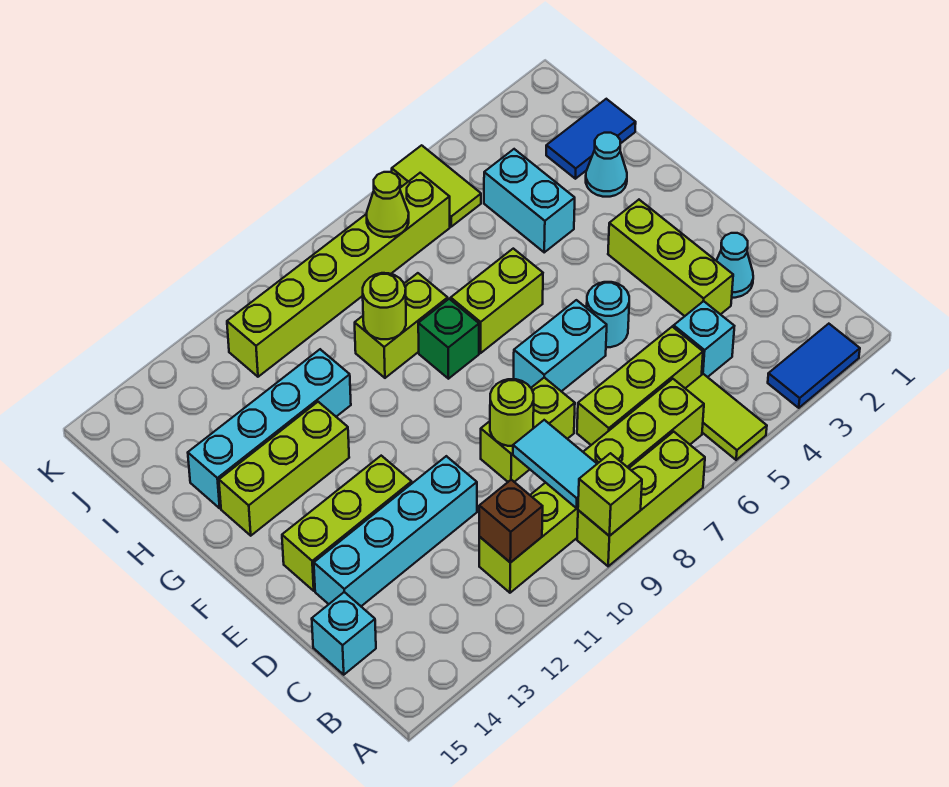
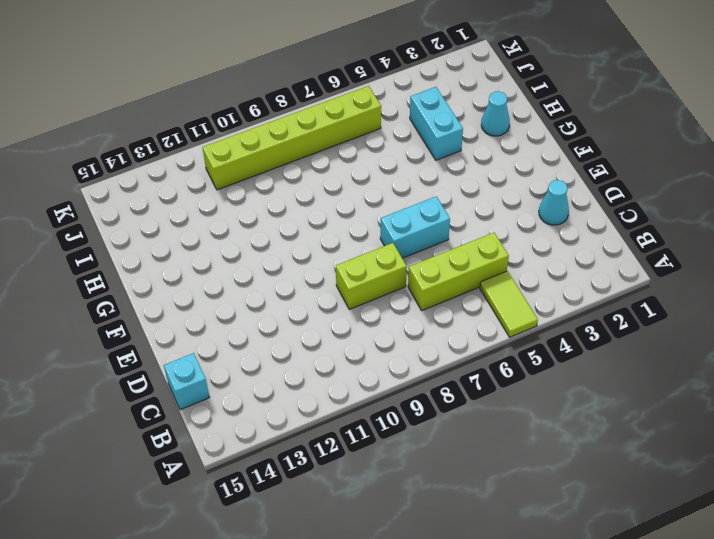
none -> blue tile A2:A3 level 1
none -> lime brick A7:A9 level 1
none -> lime brick B6:B11 level 1
none -> cyan brick C4 level 1

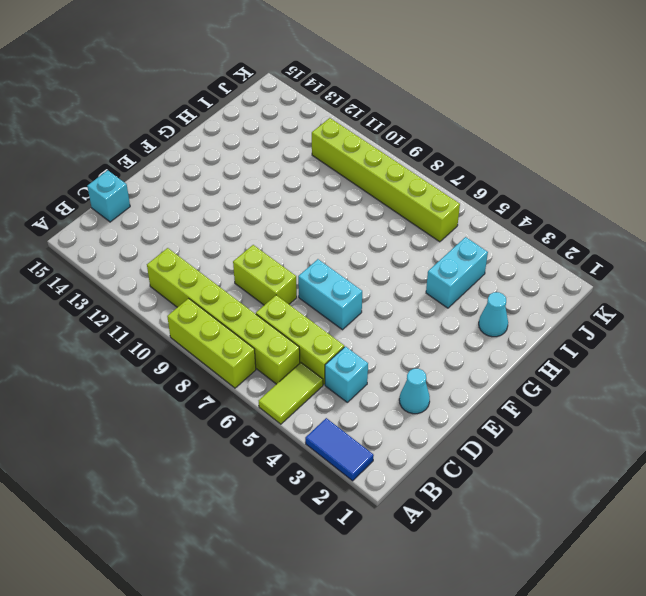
none -> lime brick D3:F3 level 1
none -> cyan brick D11:D14 level 1
none -> cyan round brick E5 level 1
none -> lime brick E12:E14 level 1

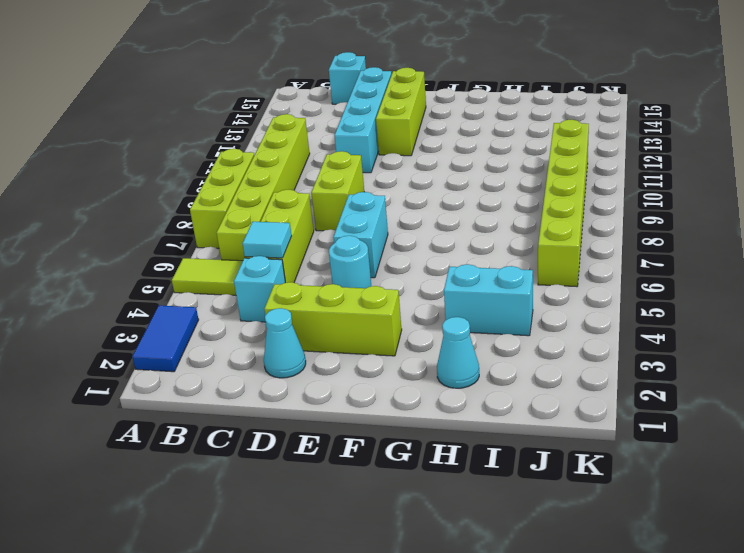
cyan tile C5 level 2 -> none
none -> lime brick G6:G7 level 1
none -> green brick G8 level 1
none -> lime brick G12:G14 level 1
none -> lime brick H8:H9 level 1

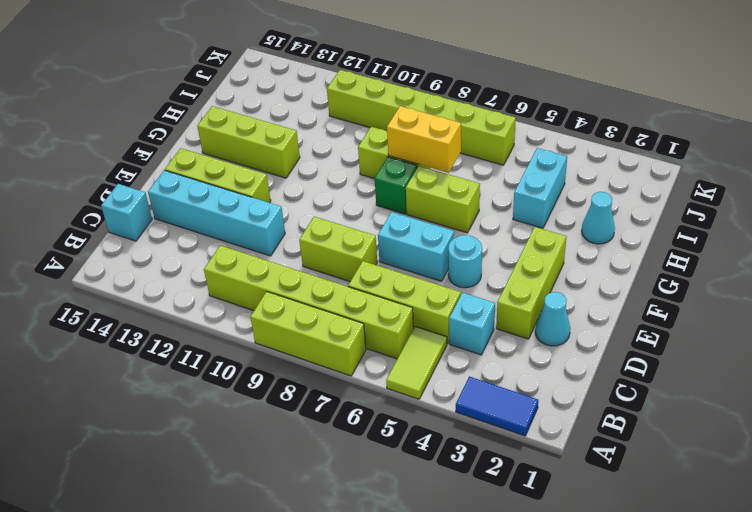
yellow brick H7:H8 level 2 -> none
none -> cyan brick H11:H14 level 1
none -> blue tile I1:I2 level 1
none -> lime tile J5:K5 level 1
none -> lime brick A9 level 2

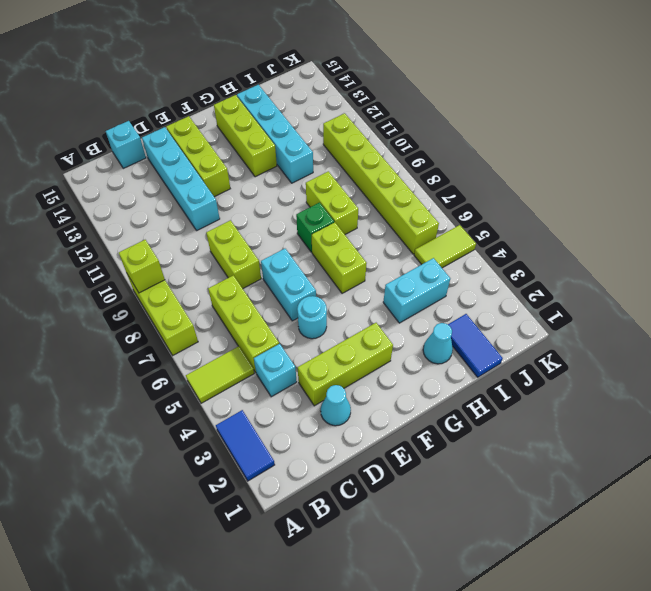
none -> lime brick B6:B11 level 1
none -> cyan tile B9:C9 level 2
none -> brown brick B11 level 2
none -> lime round brick D9 level 2

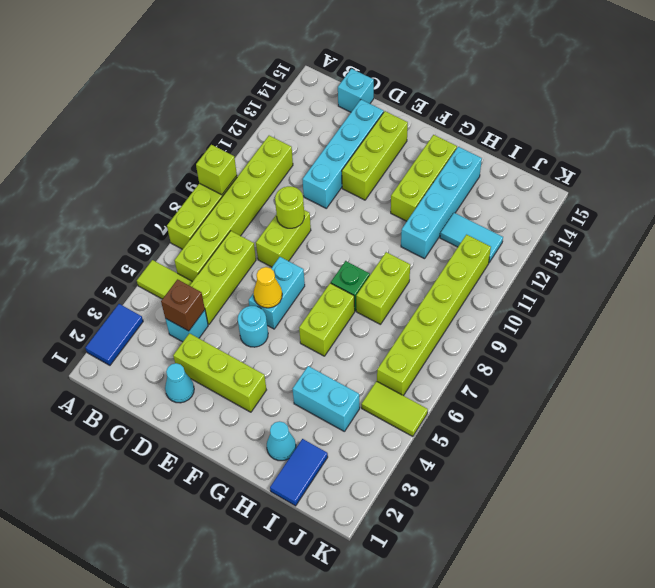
brown brick C4 level 2 -> brown brick B11 level 2
yellow cone E6 level 2 -> none
cyan tile I12:J12 level 1 -> cyan tile B9:C9 level 2
none -> lime round brick H9 level 2
none -> lime cone J7 level 2

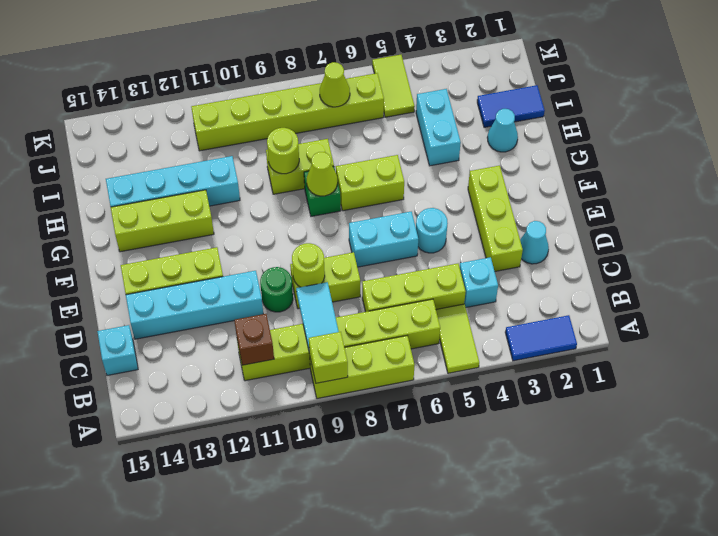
green round brick D10 level 1 -> none
lime cone G8 level 2 -> none

